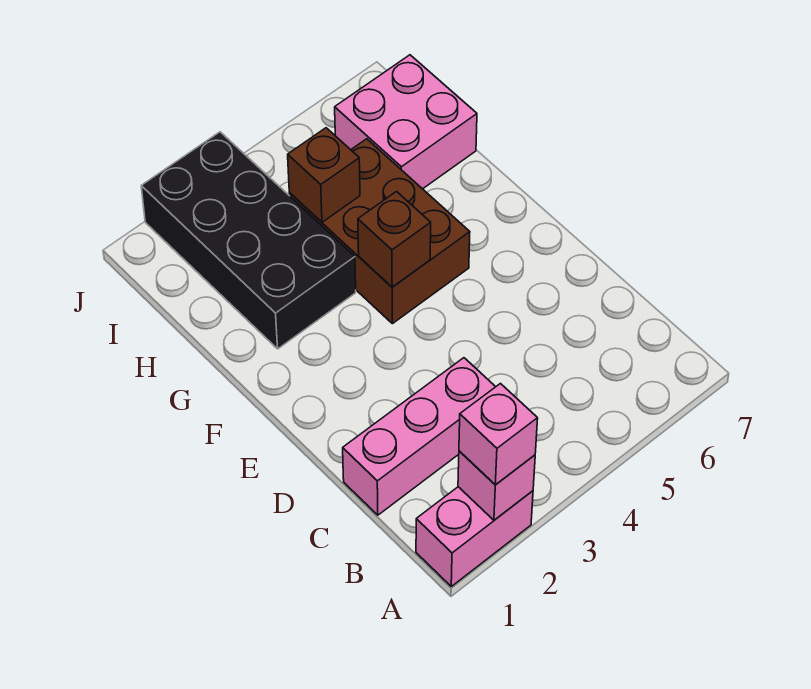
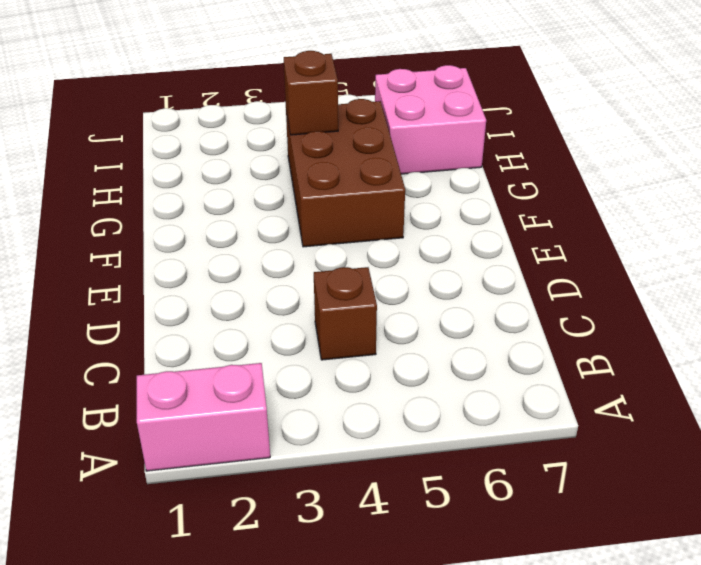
brown brick C4 level 1 -> brown brick F4 level 2
none -> pink brick C1:C3 level 1
none -> black brick G2:J3 level 1

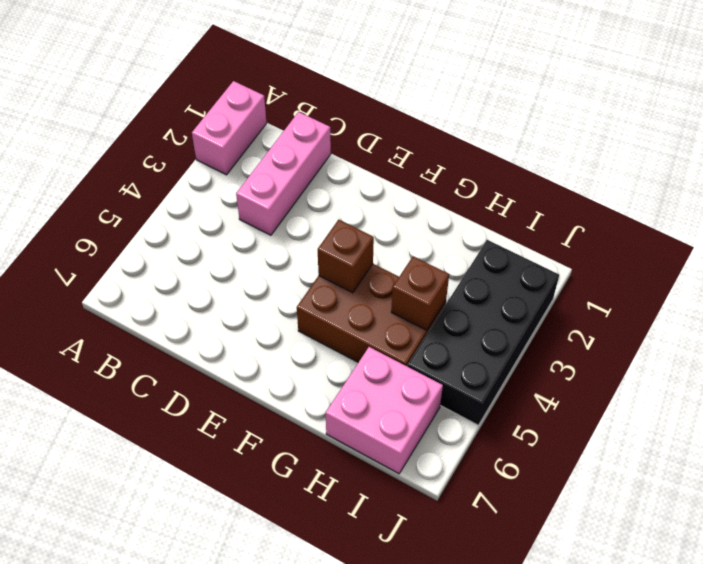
black brick I2:J5 level 1 -> black brick G2:J3 level 1
none -> pink brick A2 level 2
none -> pink brick A2 level 3

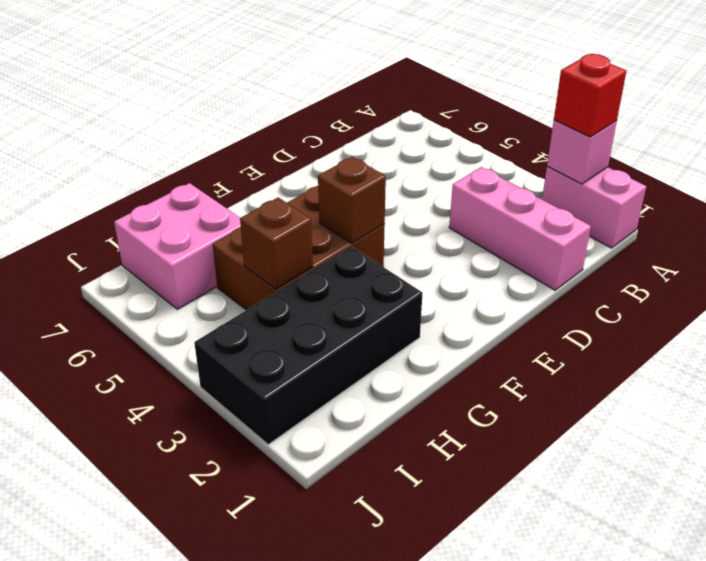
red brick A2 level 3 -> pink brick A2 level 3

